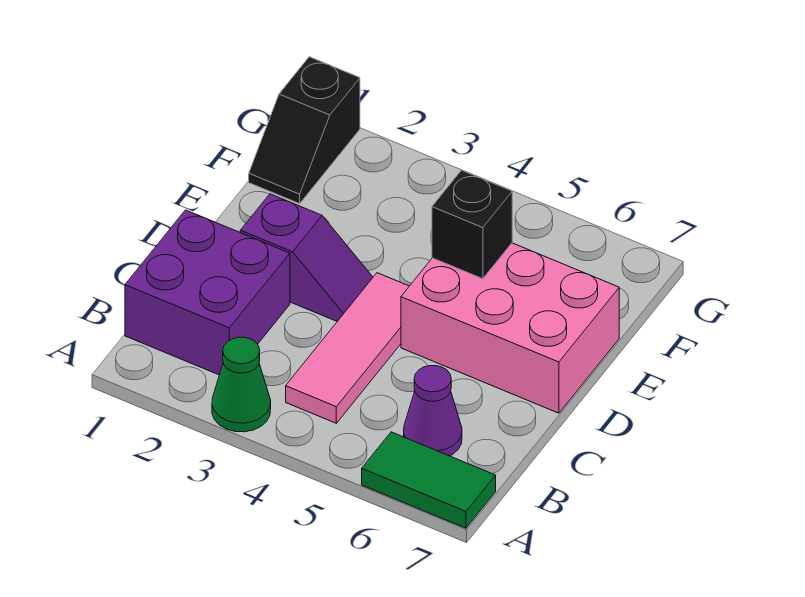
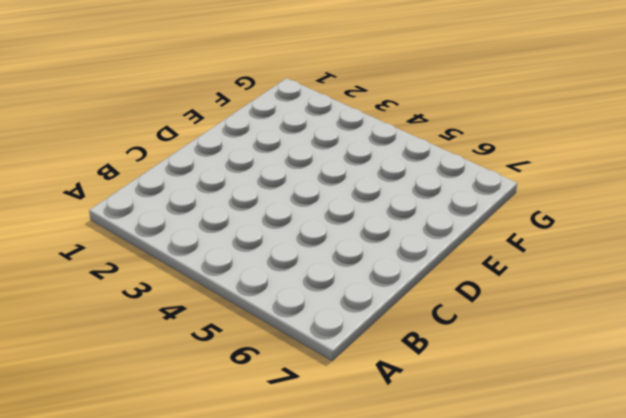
none -> green cone A3 level 1
none -> green tile A6:A7 level 1

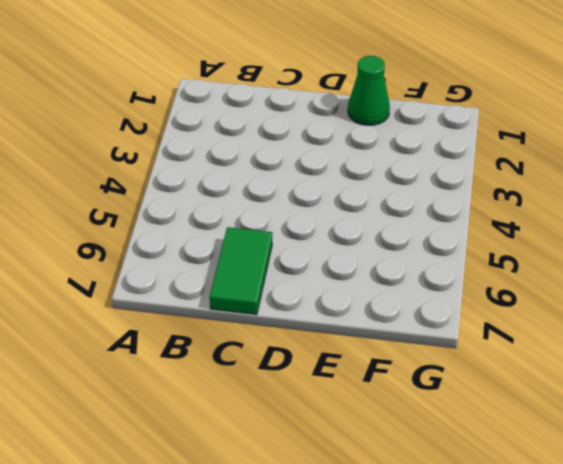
green tile C6:C7 level 1 -> green tile A6:A7 level 1
green cone E1 level 1 -> green cone A3 level 1
none -> purple brick B1:C2 level 1
none -> pink tile B4:D4 level 1

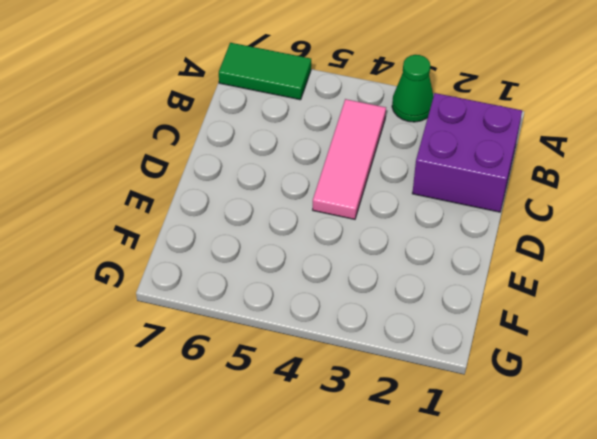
none -> purple cone B6 level 1
none -> purple slope D2:D3 level 1 top 2

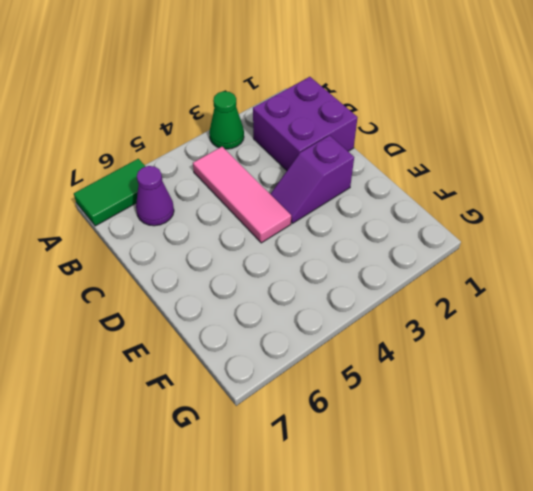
none -> pink brick D5:E7 level 1
none -> black slope F1:G1 level 1 top G

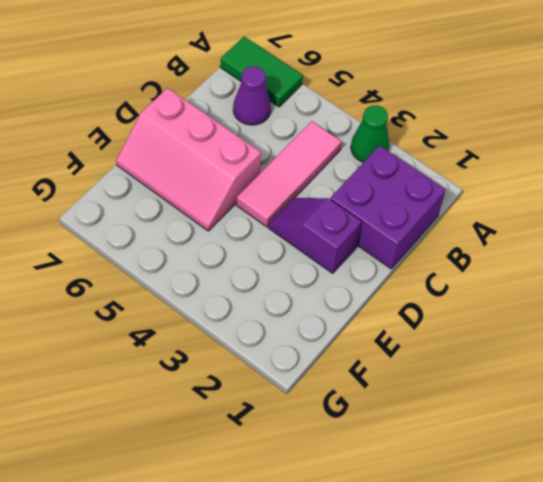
pink slope D5:E7 level 1 top D -> pink brick D5:E7 level 1
none -> black slope F1:G1 level 1 top G
none -> black brick E5 level 2

